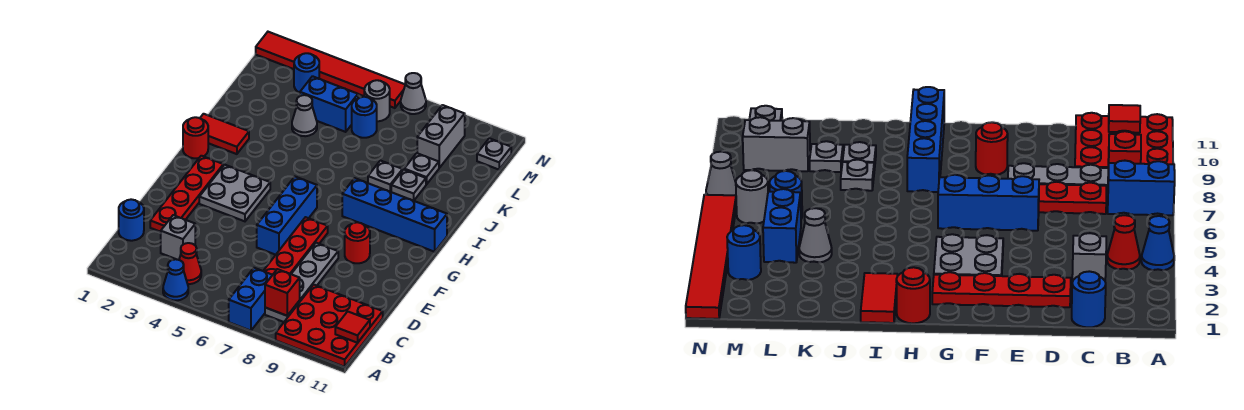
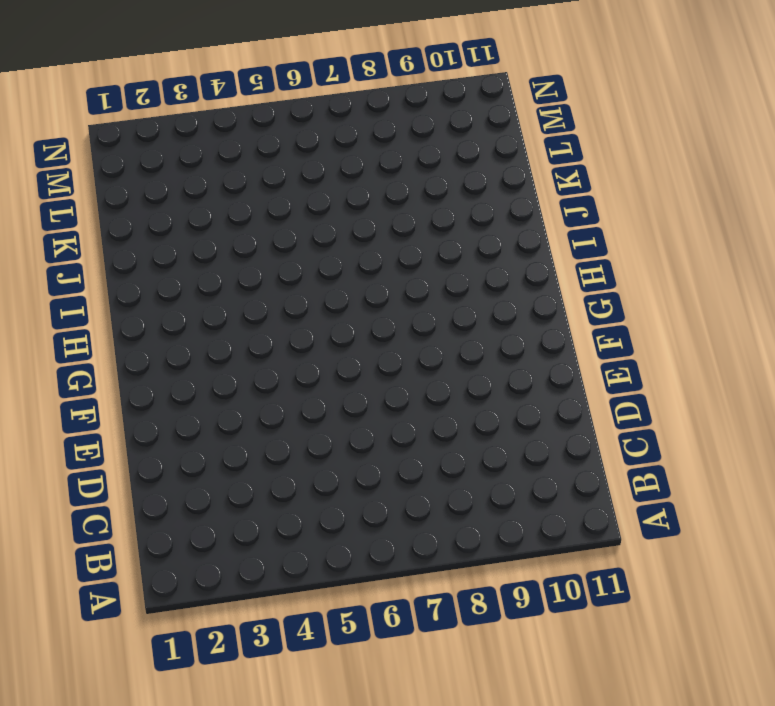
none -> blue cone A4 level 1
none -> blue brick A7:B7 level 1
none -> red plate A9:C11 level 1

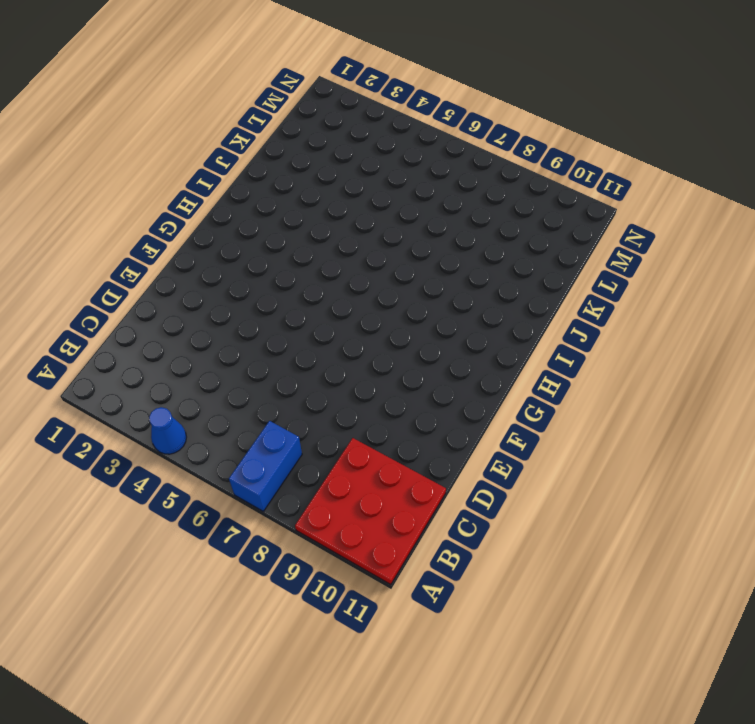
none -> red cone B4 level 1
none -> grey plate B8:E8 level 1
none -> blue round brick C1 level 1

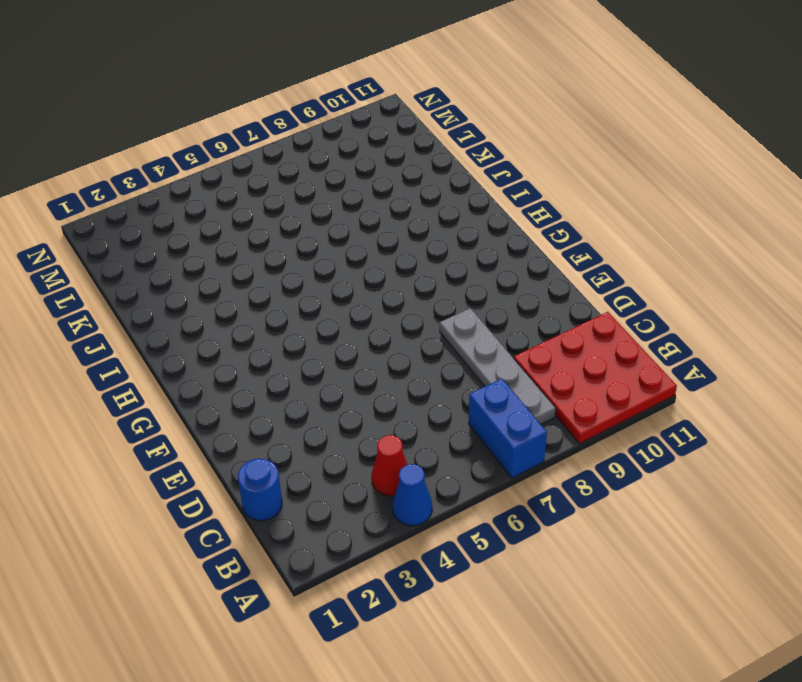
none -> grey brick C3 level 1
none -> red plate C7:F7 level 1
none -> red plate D2:G2 level 1

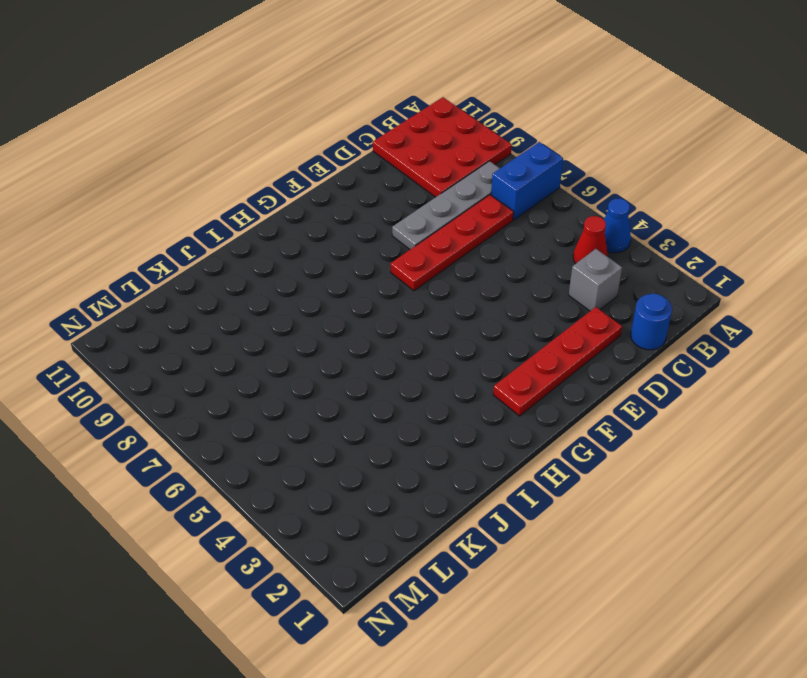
none -> blue brick E6:G6 level 1
none -> grey plate F3:G4 level 1
none -> red round brick F9 level 1

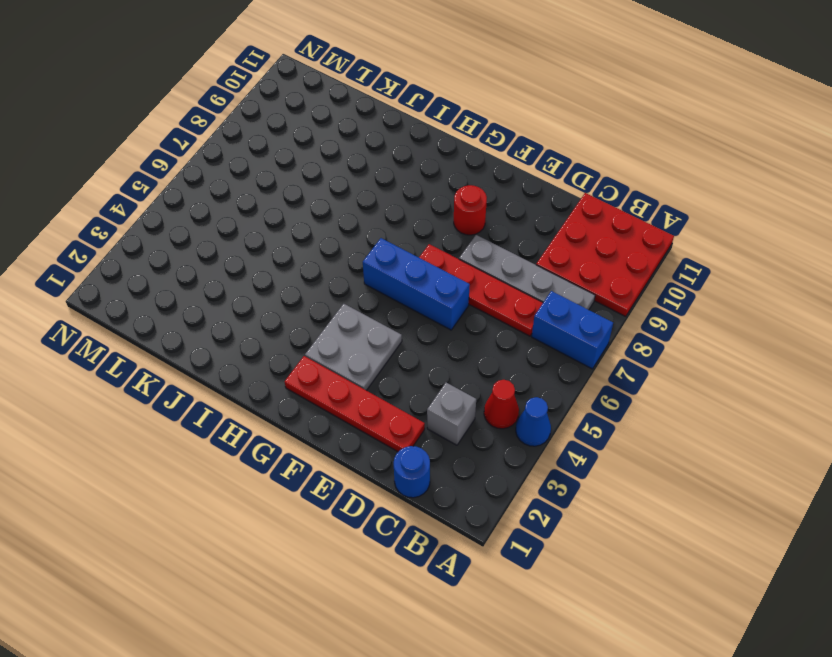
none -> red round brick H1 level 1
none -> blue brick H8:H11 level 1
none -> red tile I1:I2 level 1

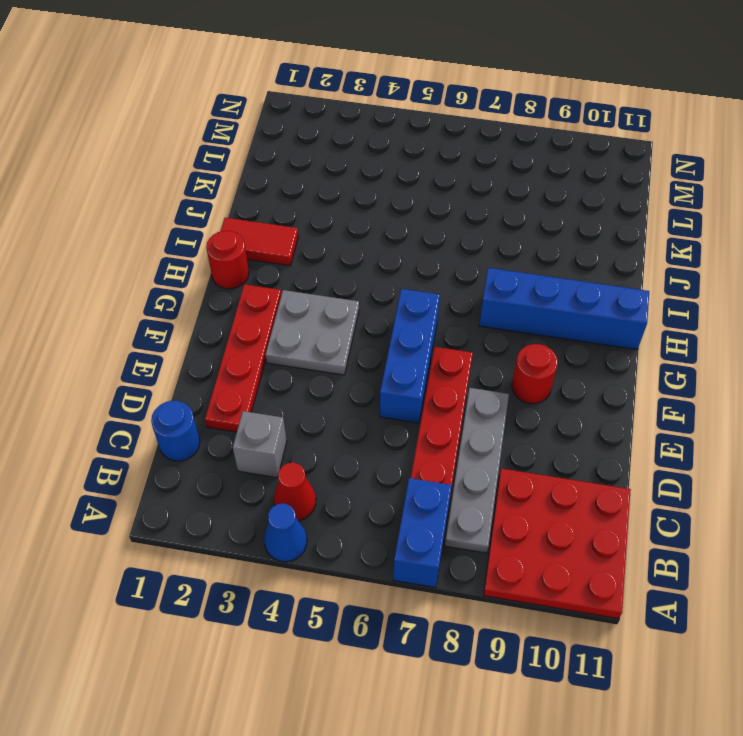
none -> grey plate J8 level 1
none -> grey plate J9 level 1
none -> grey cone K4 level 1

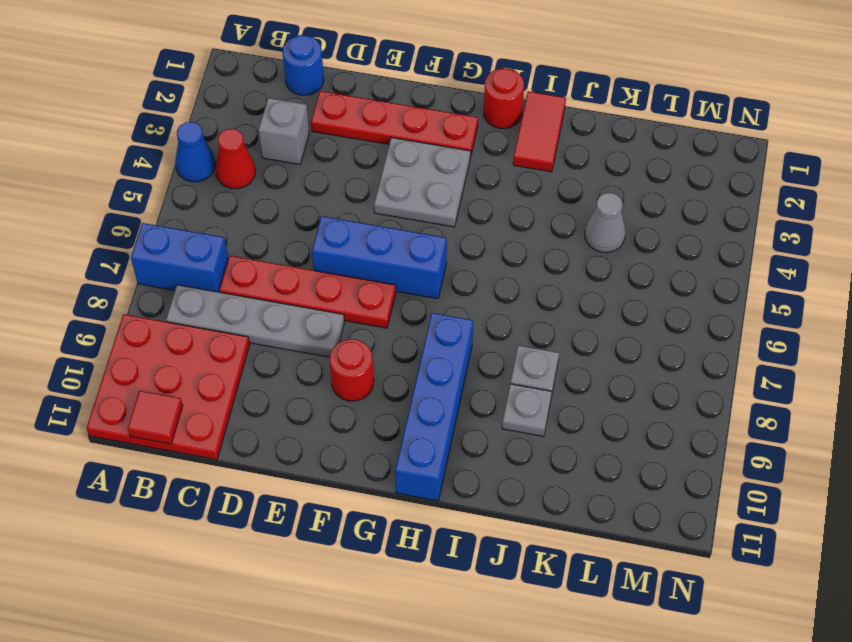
none -> grey plate K9 level 1
none -> blue brick L4:L5 level 1
none -> blue round brick L6 level 1

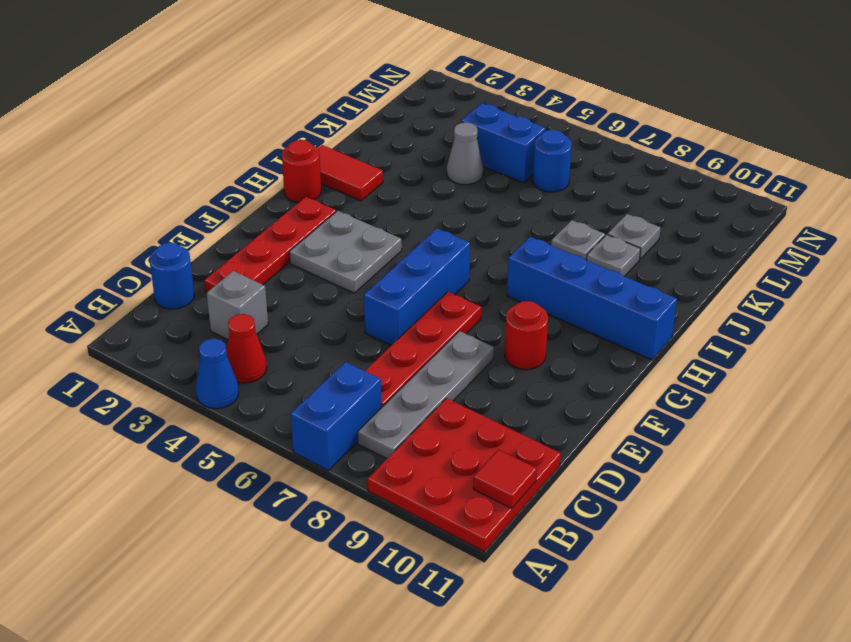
none -> grey brick L9:M9 level 1
none -> blue round brick M3 level 1
none -> grey round brick M6 level 1

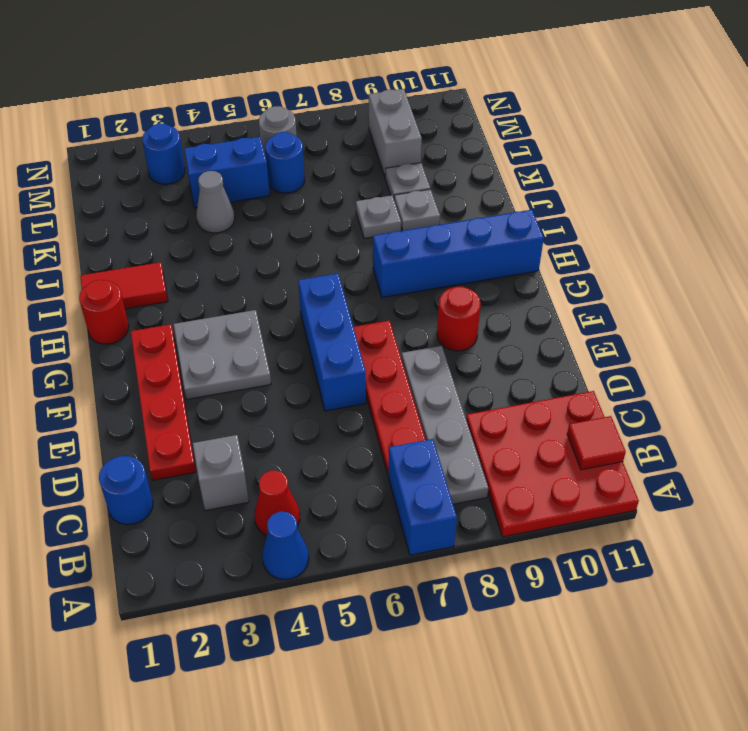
none -> grey plate M11 level 1
none -> red tile N1:N6 level 1
none -> grey cone N7 level 1

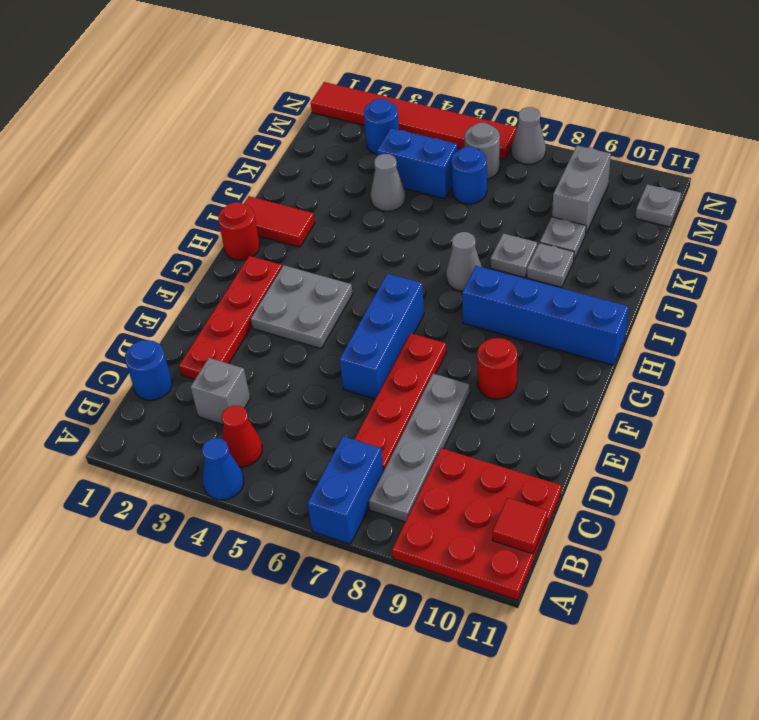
grey cone I7 level 1 -> none
none -> red brick B8 level 2

